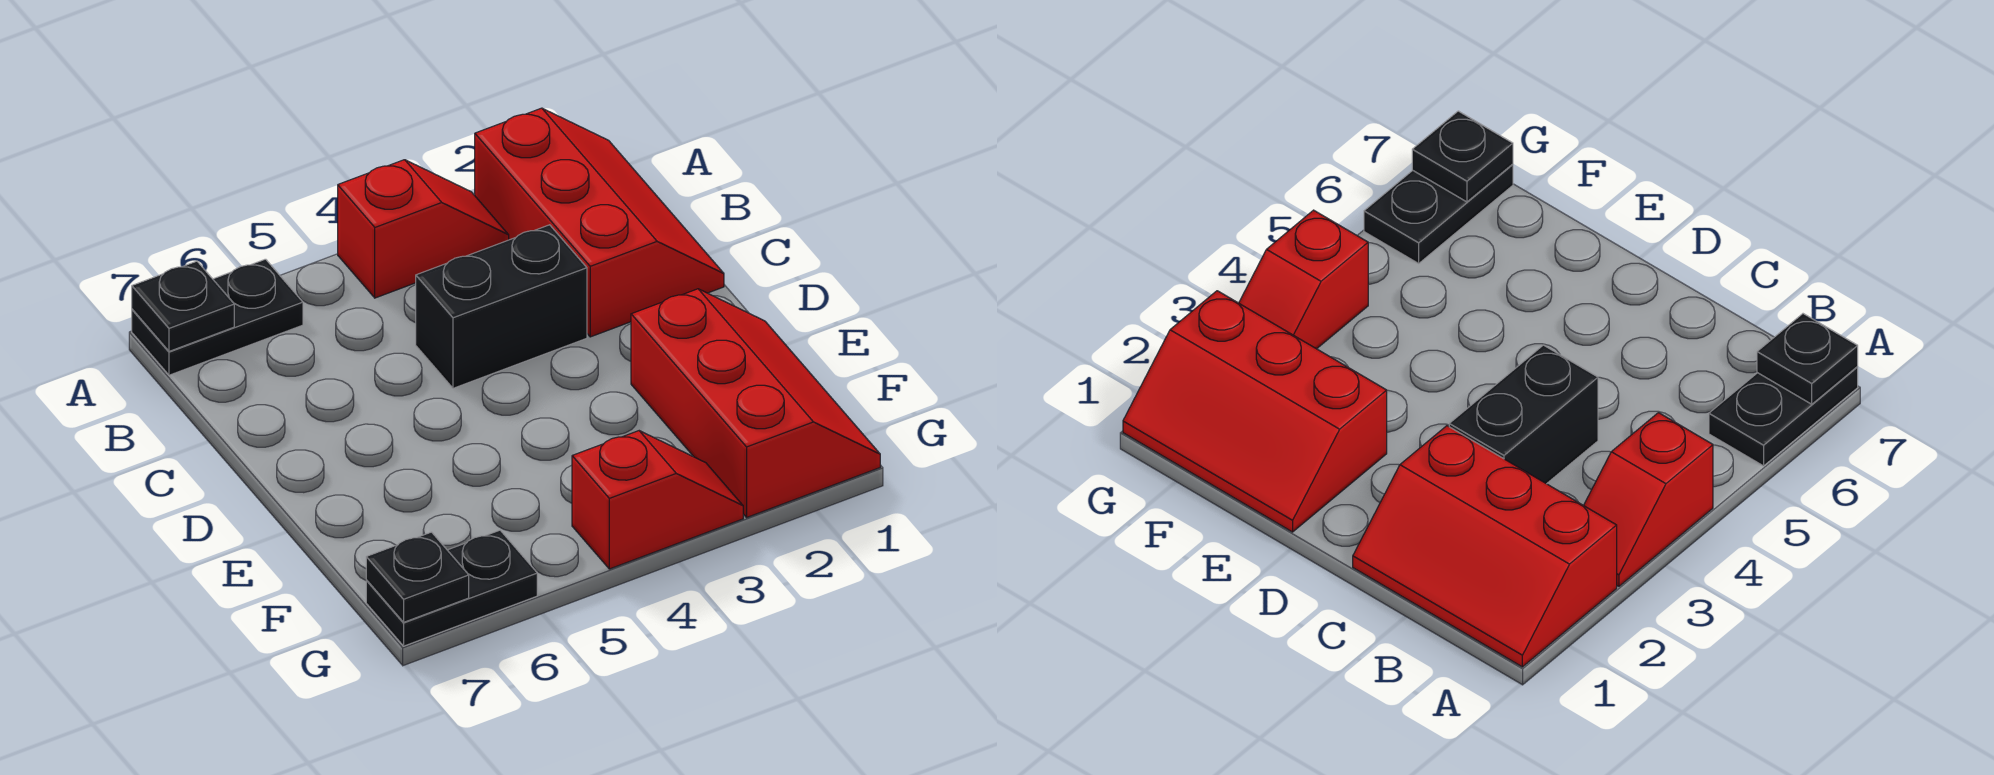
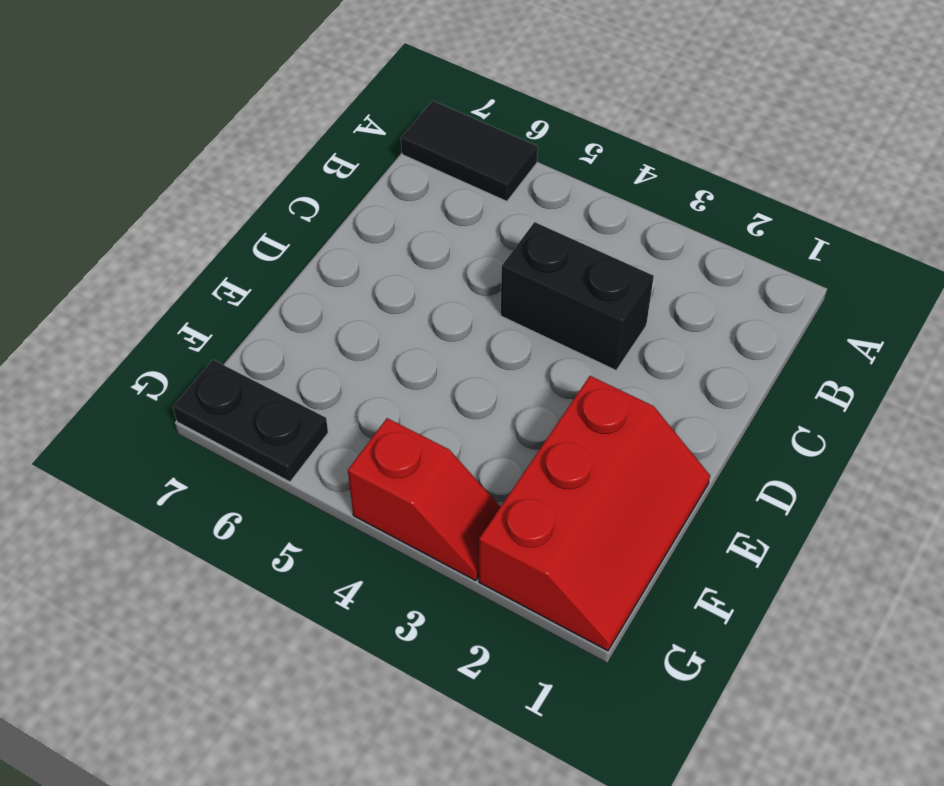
black tile A6:A7 level 1 -> black plate A6:A7 level 1
none -> red slope A1:C2 level 1 top 2
none -> red slope A3:A4 level 1 top 4

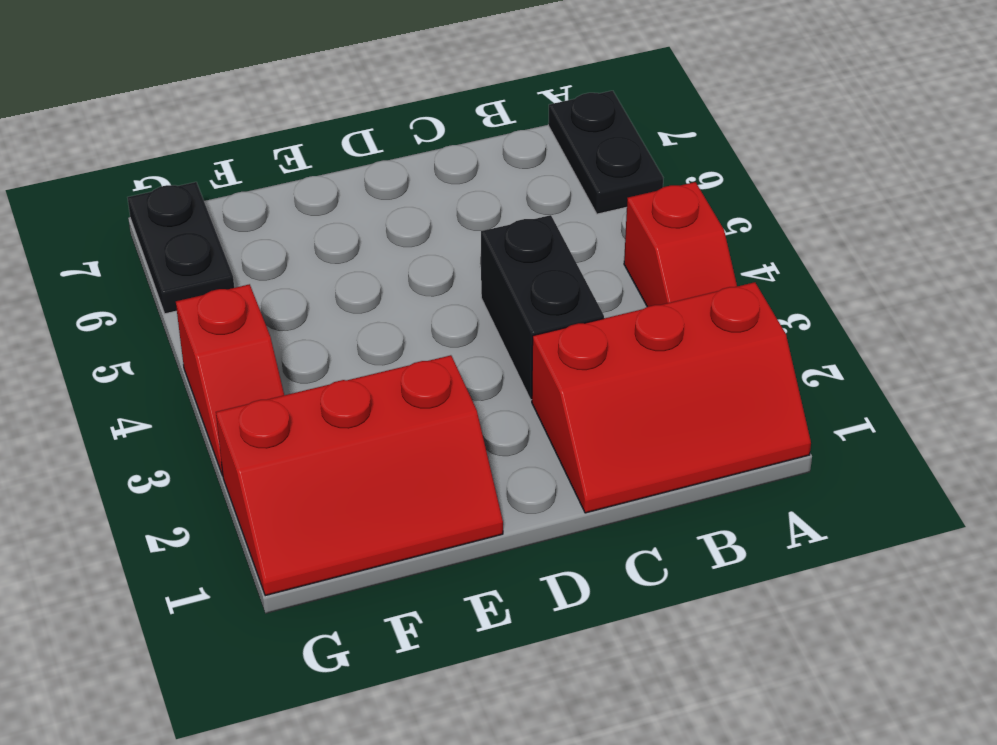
none -> black plate A7 level 2
none -> black plate G7 level 2

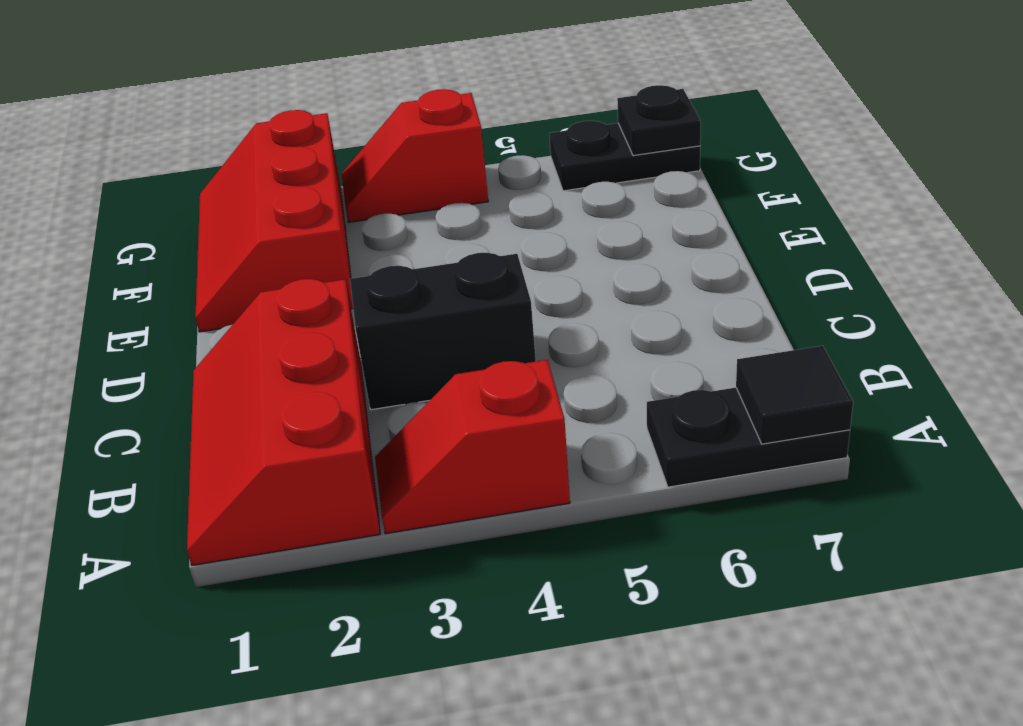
black tile A7 level 2 -> black plate A7 level 2

